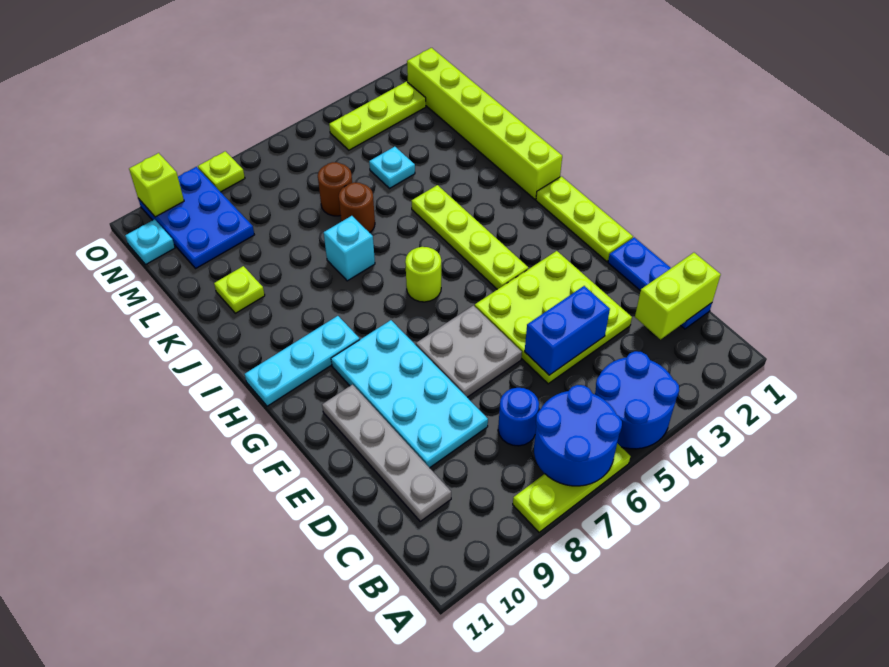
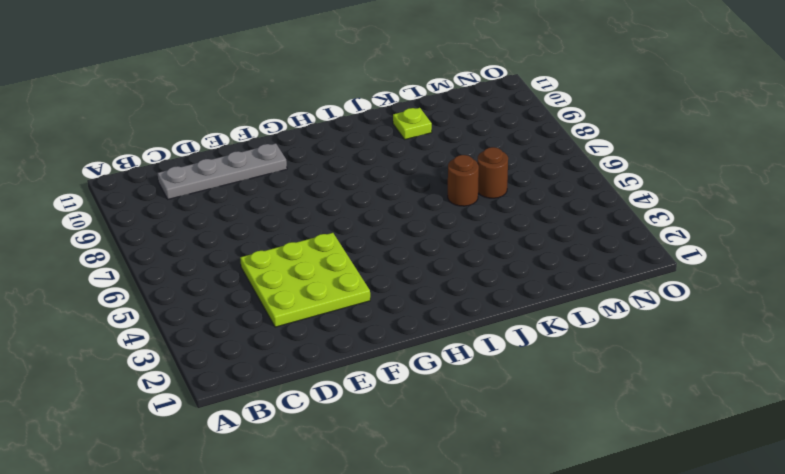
none -> blue round brick A4:B5 level 1
none -> lime plate A6:A8 level 1
none -> blue plate C1:E1 level 1

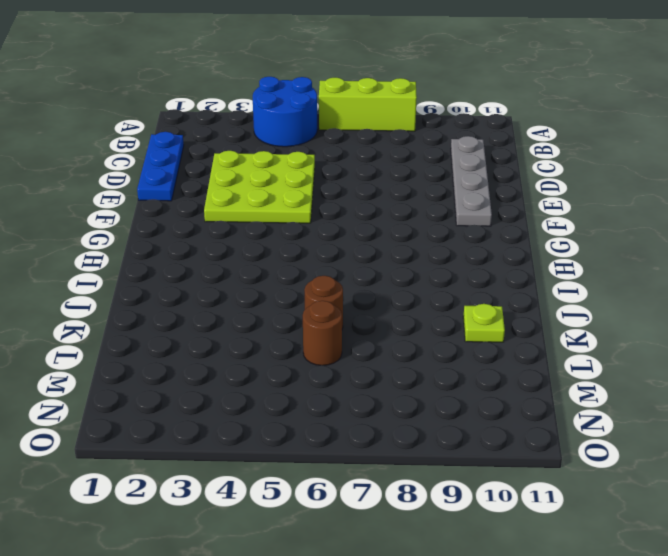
lime brick A6:A8 level 1 -> lime plate A6:A8 level 1
none -> blue round brick C7 level 1
none -> cyan plate D8:G9 level 1
none -> grey plate E6:F7 level 1

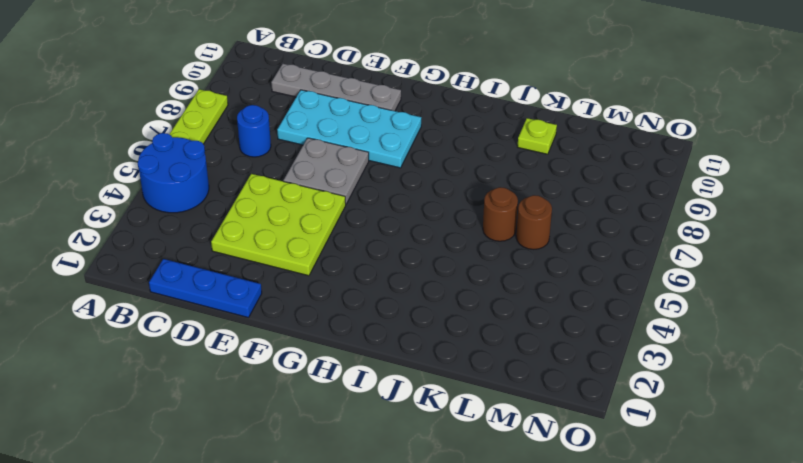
none -> lime plate F1:H1 level 1
none -> lime plate G4:J4 level 1
none -> lime round brick H6 level 1

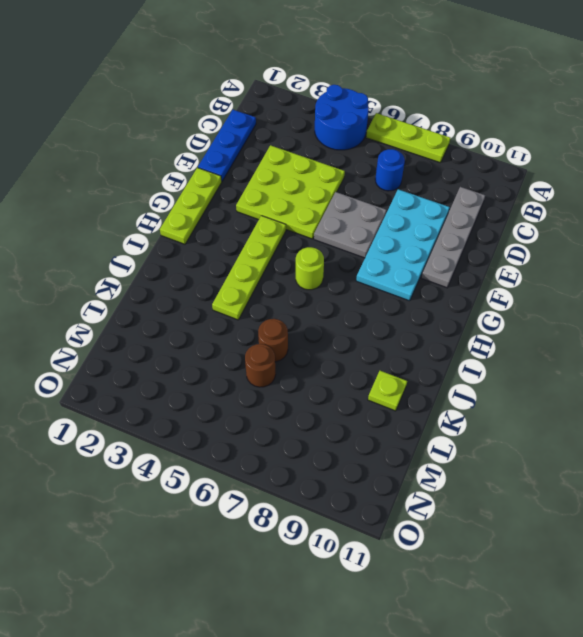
none -> cyan plate H9:H11 level 1
none -> lime brick I1:N1 level 1
none -> cyan brick J7 level 1

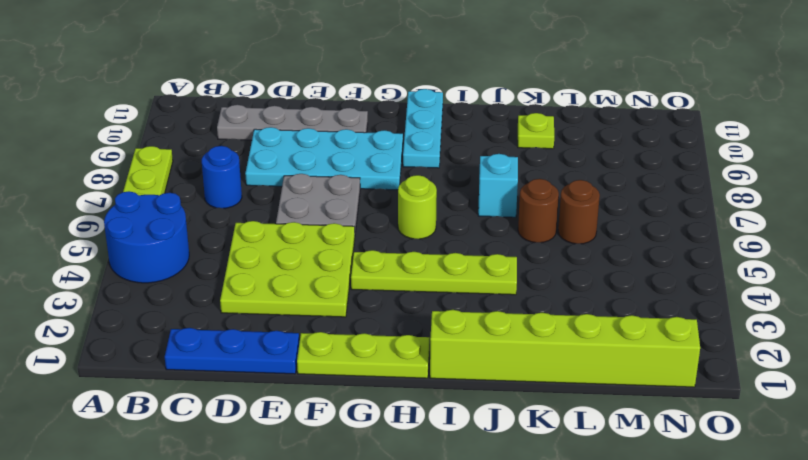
none -> cyan plate L4 level 1
none -> blue plate M9:O10 level 1
none -> lime plate N2:N4 level 1

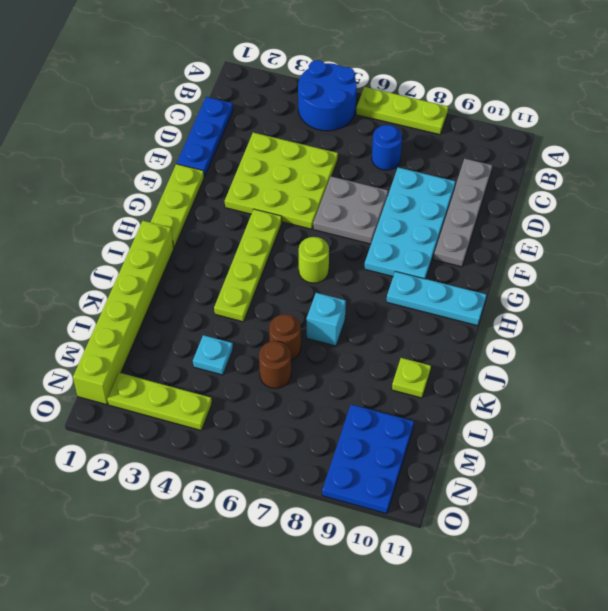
none -> cyan plate N11 level 1
none -> lime plate O8 level 1
none -> blue round brick A6:B7 level 2

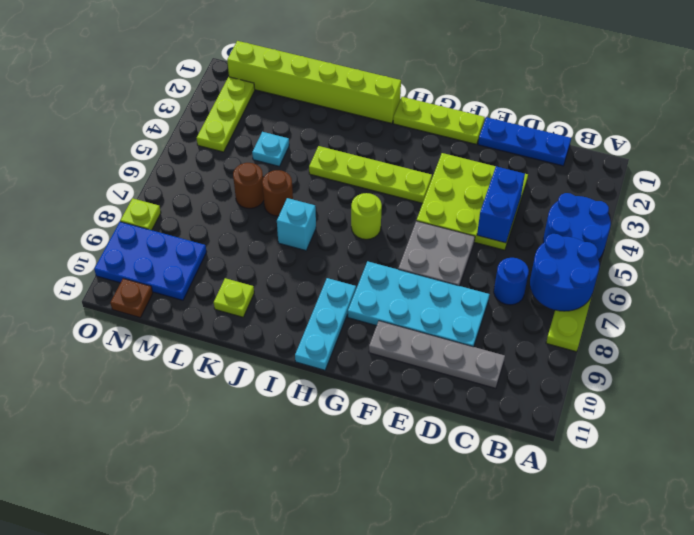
brown plate N11 level 1 -> cyan plate N11 level 1
none -> lime brick C1:C2 level 2
none -> lime brick O10 level 2

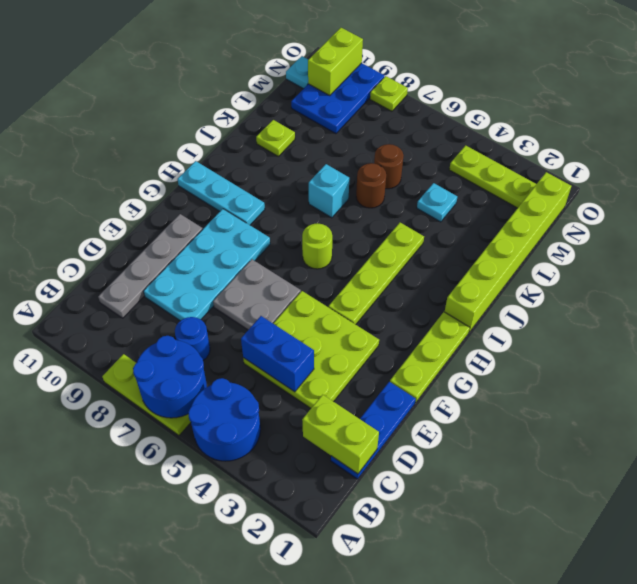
lime brick N10:O10 level 2 -> lime brick O10 level 2

